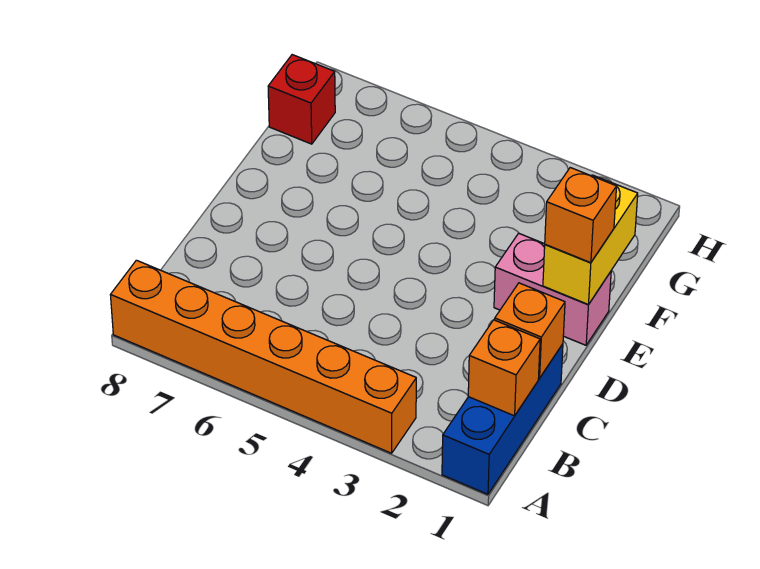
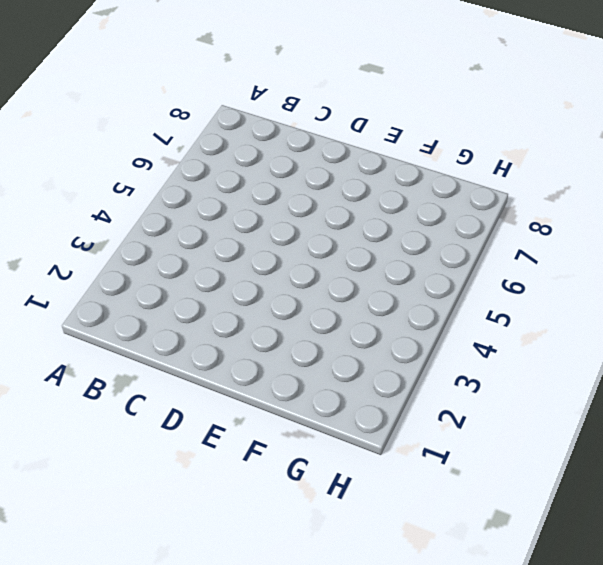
none -> blue brick A1:C1 level 1
none -> orange brick A3:A8 level 1

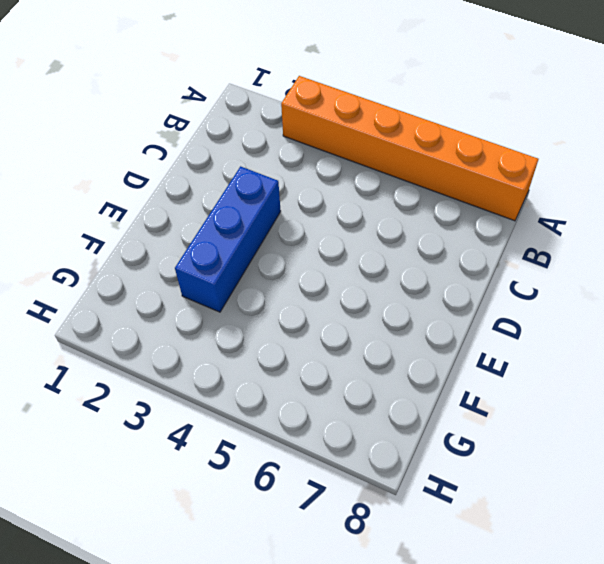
blue brick D3:F3 level 1 -> blue brick A1:C1 level 1
none -> pink brick E1:E2 level 1
none -> red brick G8 level 1

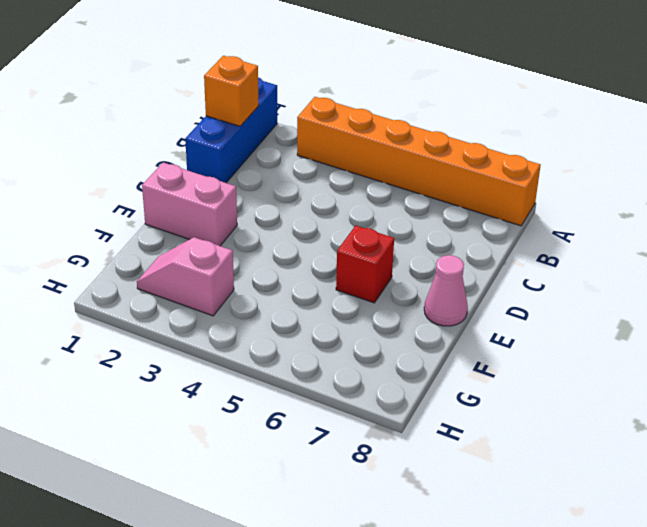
red brick E6 level 1 -> red brick G8 level 1
pink cone E8 level 1 -> none
pink slope G2:G3 level 1 top 3 -> none
none -> orange brick C1 level 2
none -> yellow brick E1:F1 level 2

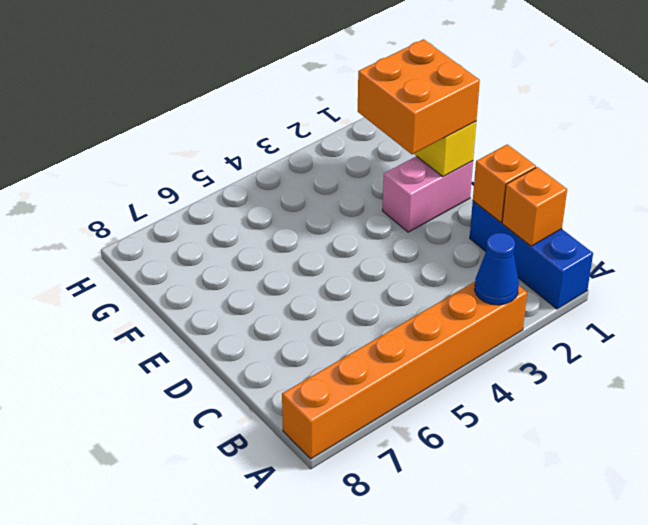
blue cone A3 level 2 -> none
orange brick E1:F2 level 3 -> orange brick E1 level 3
none -> red brick G8 level 1

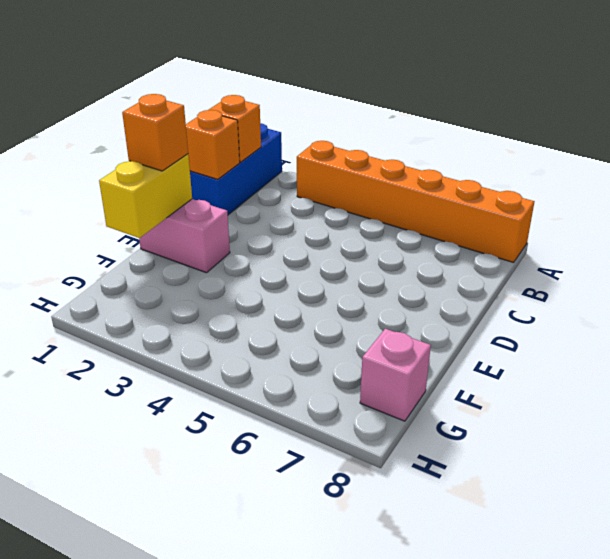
pink brick G8 level 1 -> red brick G8 level 1

